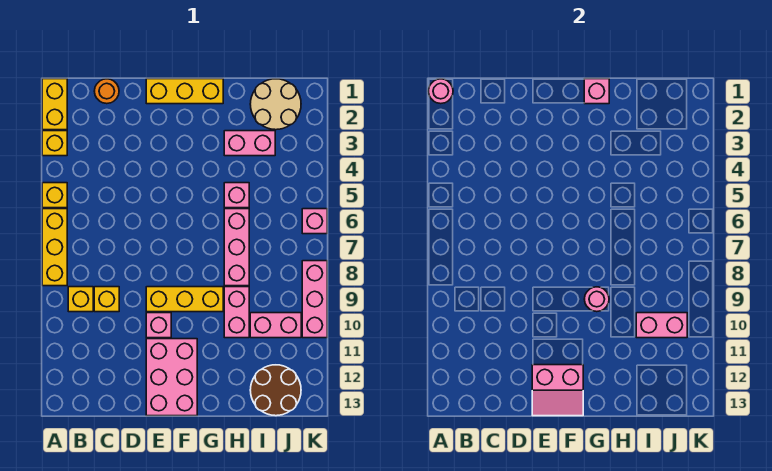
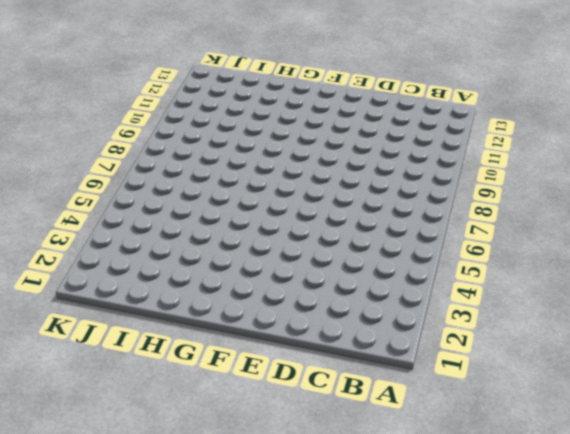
none -> yellow brick A1:A2 level 1
none -> yellow brick A3 level 1
none -> yellow brick A5 level 1

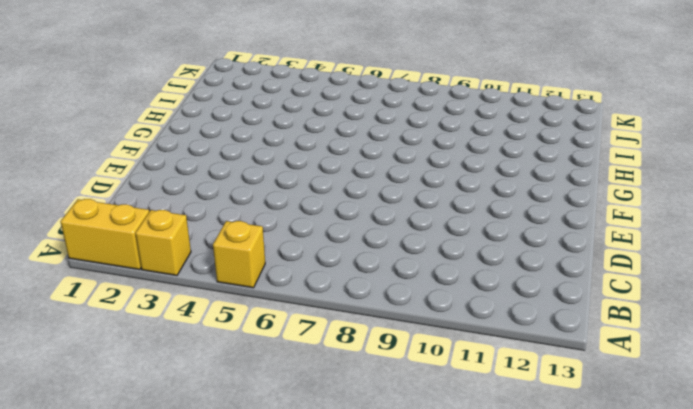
none -> yellow brick A6:A8 level 1
none -> yellow brick B9 level 1
none -> orange round brick C1 level 1

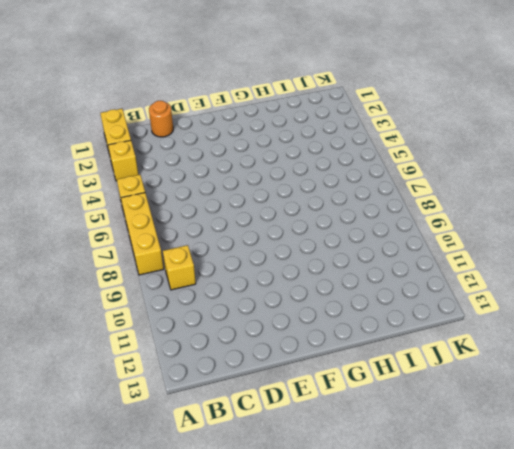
none -> yellow brick C9 level 1
none -> yellow brick E1:G1 level 1
none -> yellow brick E9:G9 level 1

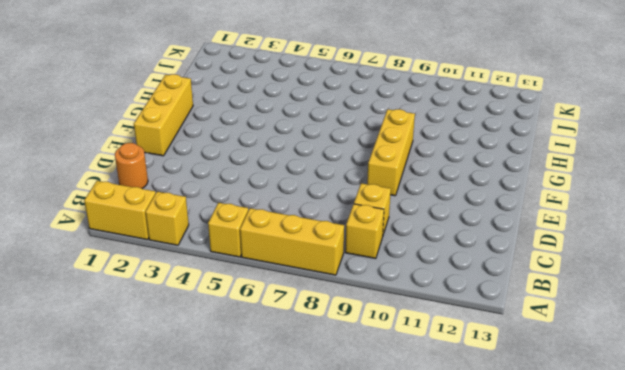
none -> pink brick E10 level 1
none -> pink brick E11:F13 level 1
none -> pink brick H3:I3 level 1

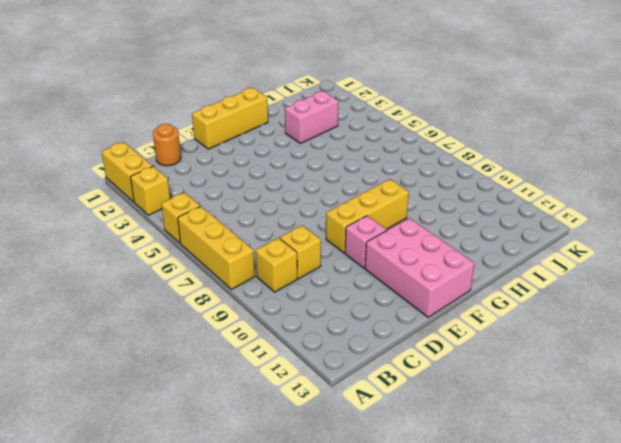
none -> pink brick H5 level 1
none -> pink brick H6:H8 level 1
none -> pink brick H9:H10 level 1

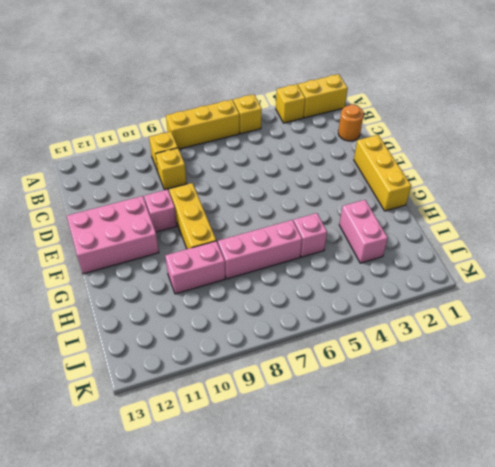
none -> tan round brick I1:J2 level 1
none -> pink brick I10:J10 level 1
none -> brown round brick I12:J13 level 1

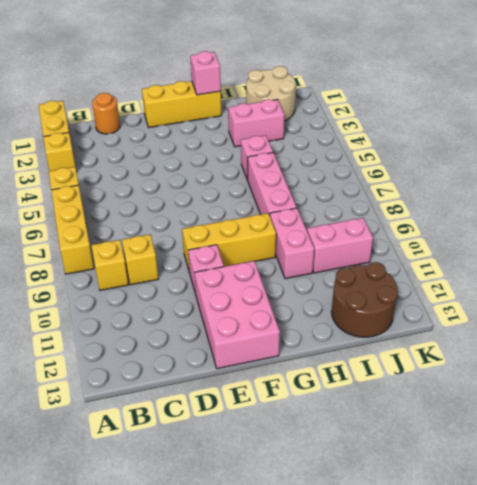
none -> pink brick K6 level 1
none -> pink brick K8:K10 level 1
none -> pink round brick A1 level 2

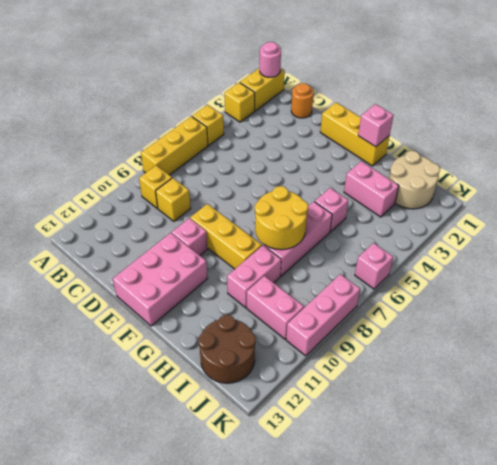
yellow round brick G7:H8 level 2 -> none
none -> pink slope E12:F13 level 2 top 12
none -> pink round brick G9 level 2
none -> pink brick I10:J10 level 2

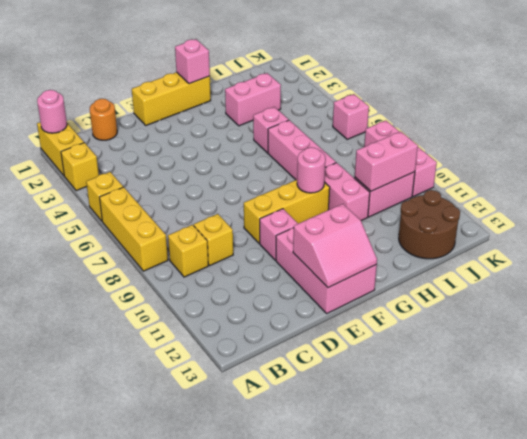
none -> tan round brick I1:J2 level 1

